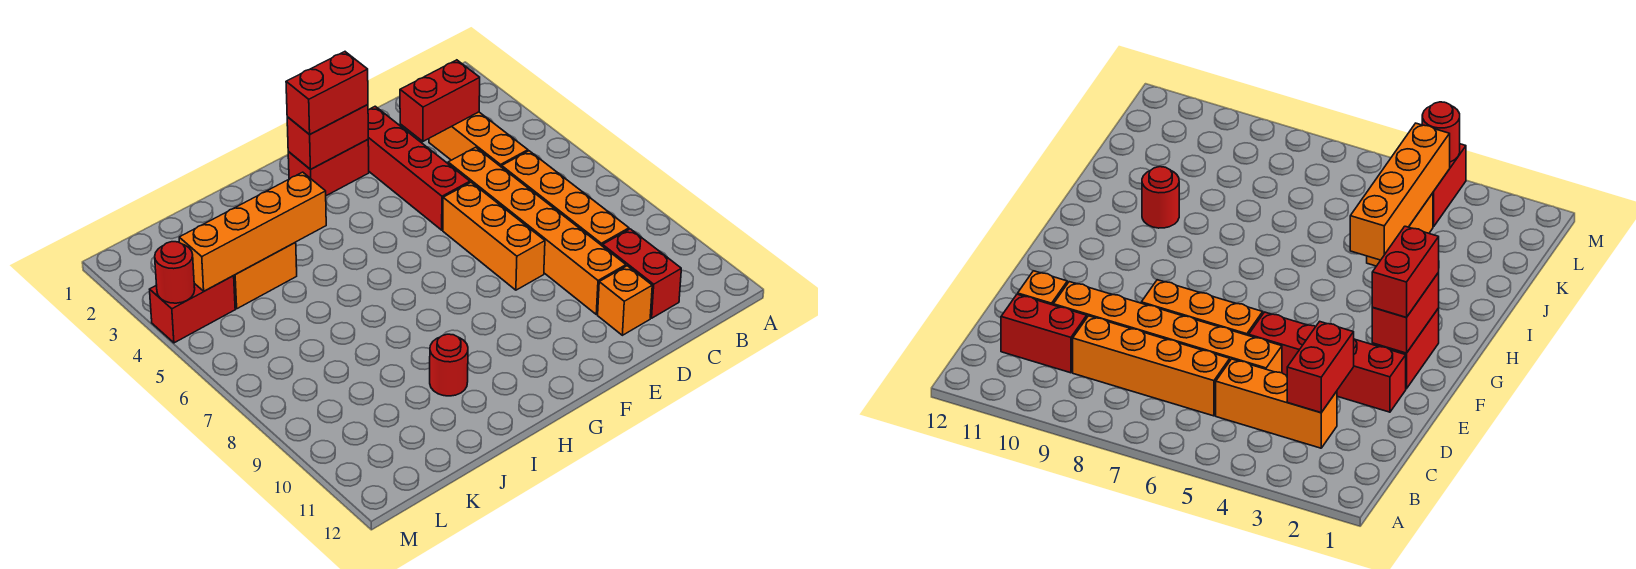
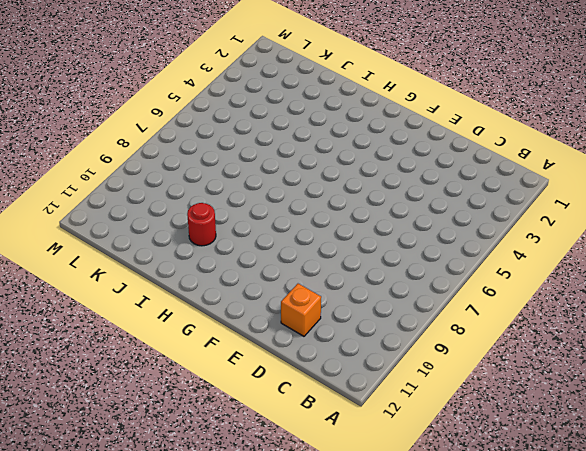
none -> orange brick C3:C5 level 1
none -> orange brick C6:C9 level 1
none -> red brick C10:C11 level 1

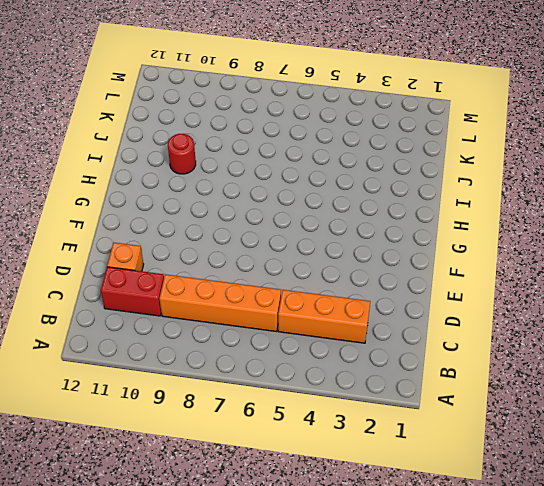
none -> orange brick D5:D10 level 1
none -> red brick E2:E5 level 1
none -> orange brick E6:E8 level 1

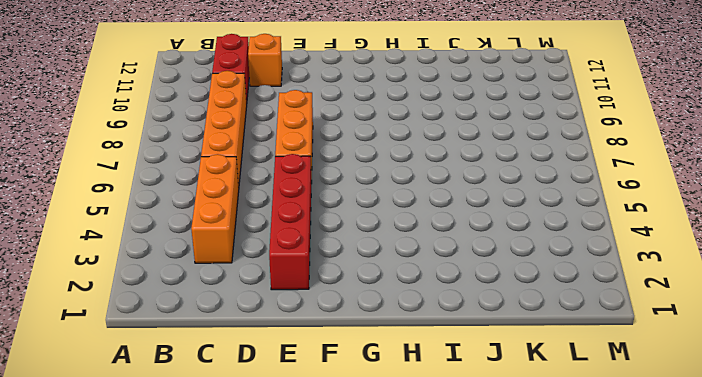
none -> orange brick D5:D10 level 1
none -> red brick F2:G2 level 1
none -> red round brick I10 level 1

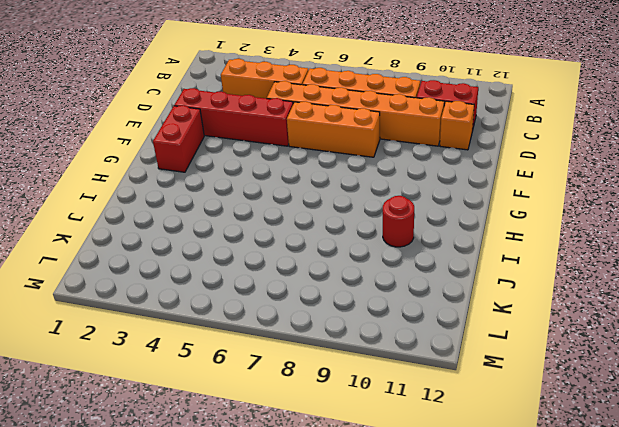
none -> orange brick J4:K4 level 1
none -> red brick L4:M4 level 1
none -> red brick C3:D3 level 2

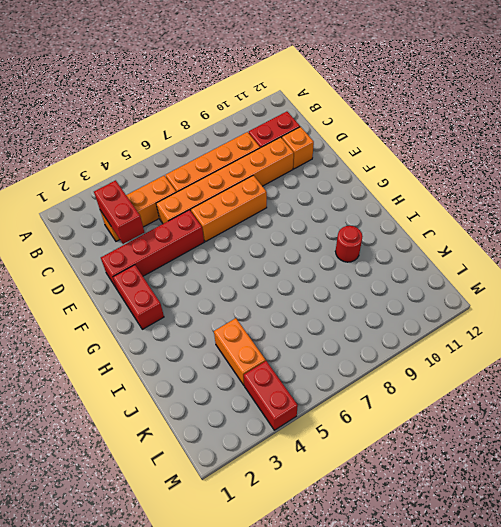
none -> red brick F2:G2 level 2
none -> orange brick I4:L4 level 2
none -> red round brick M4 level 2

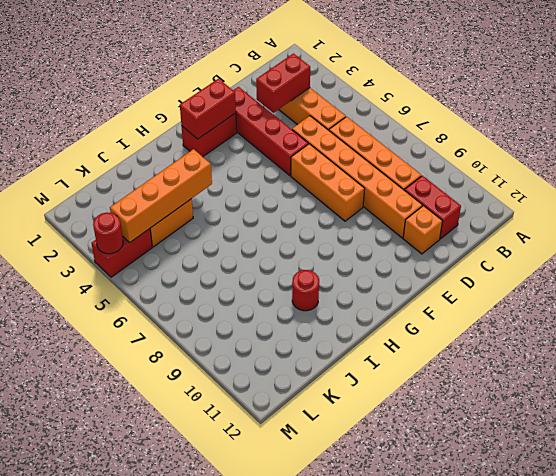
none -> red brick F2:G2 level 3

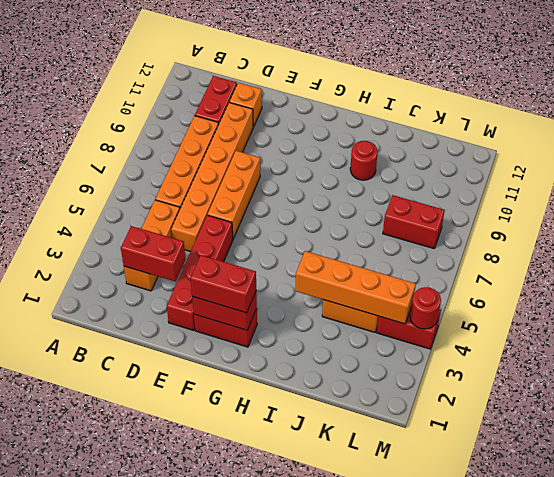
red brick K8:L8 level 1 -> none

